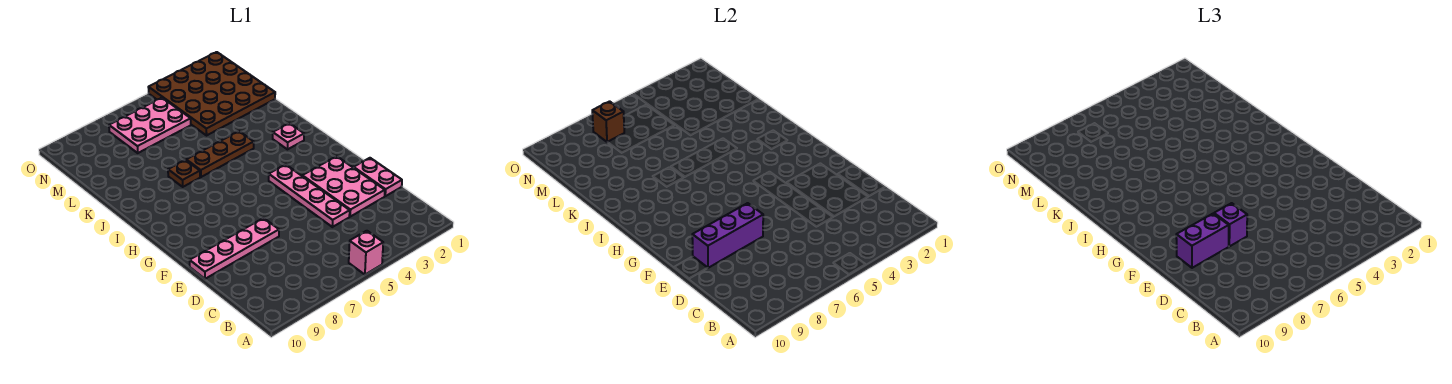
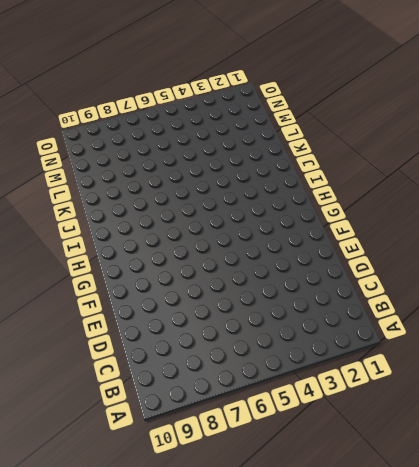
none -> pink brick A5 level 1
none -> pink plate D1:E1 level 1
none -> pink plate D2:F3 level 1

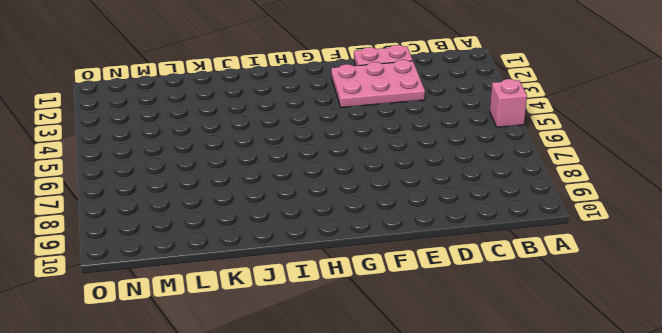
none -> pink plate D4:G4 level 1
none -> pink plate E7:E10 level 1
none -> pink plate I2 level 1

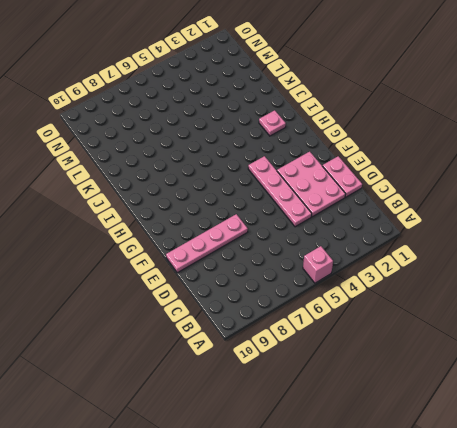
none -> brown plate J4:J6 level 1
none -> brown plate J7 level 1
none -> brown plate L1:O4 level 1

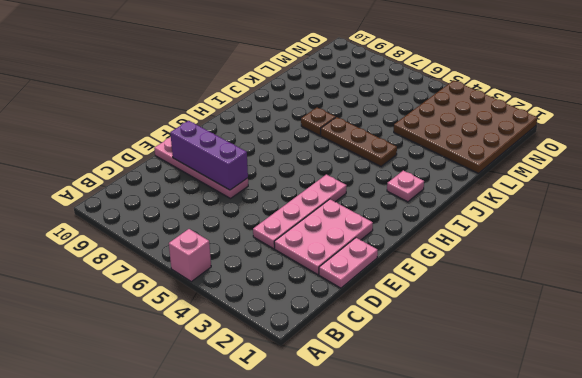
none -> pink plate M5:N7 level 1
none -> brown brick N7 level 2
none -> purple brick E7 level 3

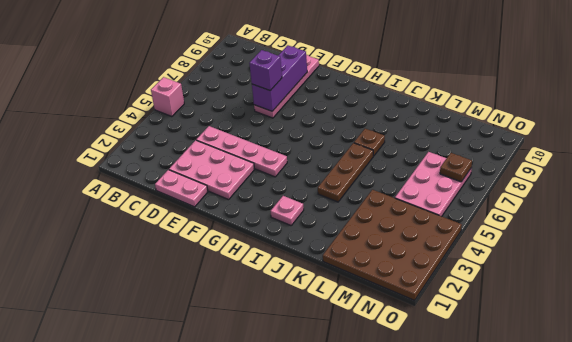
brown plate N7 level 2 -> brown brick N7 level 2
none -> purple brick E8:E9 level 3

